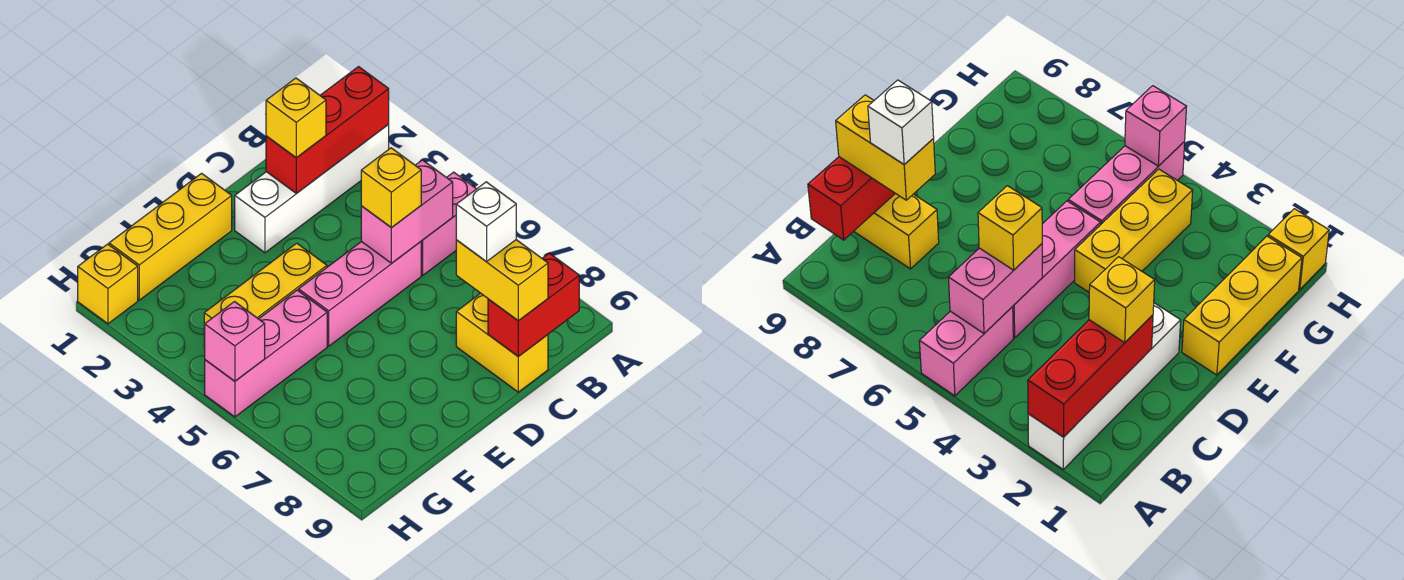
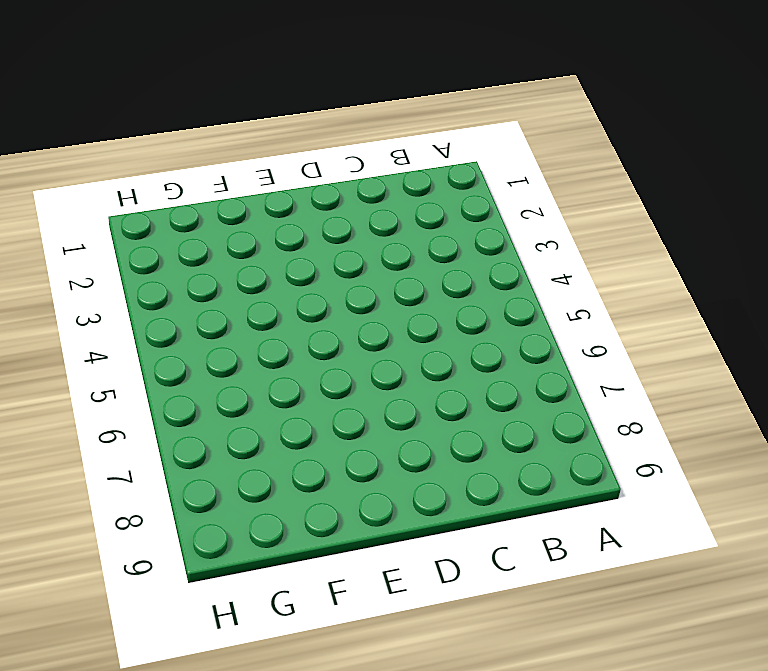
none -> white brick A2:D2 level 1
none -> pink brick A5:B5 level 1
none -> pink brick C5:E5 level 1

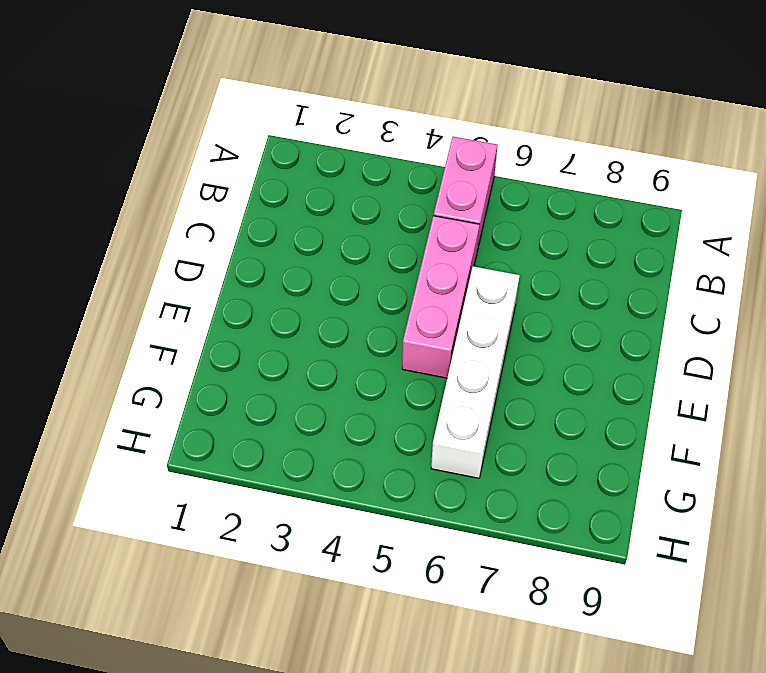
white brick D6:G6 level 1 -> white brick A2:D2 level 1
none -> yellow brick C8:C9 level 1
none -> yellow brick E1:G1 level 1
none -> yellow brick E4:G4 level 1

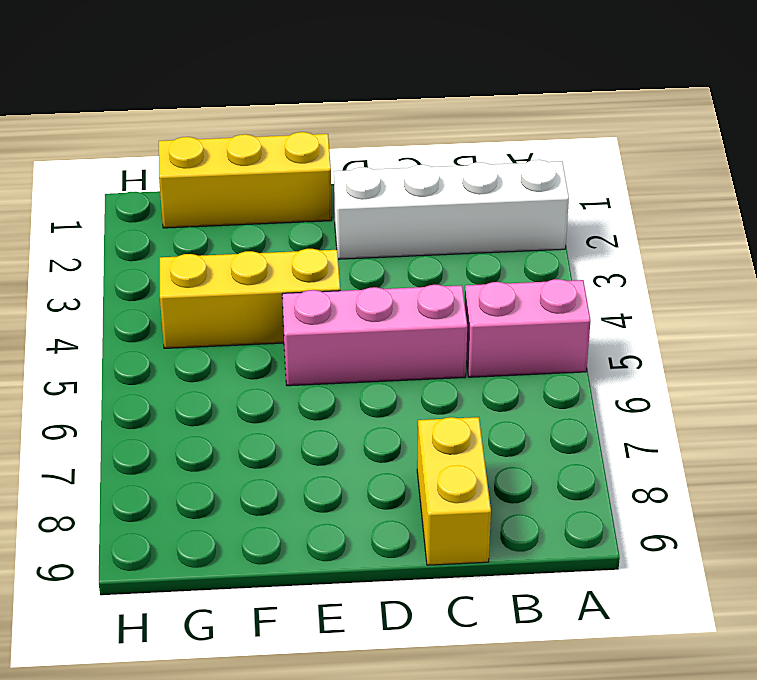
none -> pink brick F5:H5 level 1
none -> yellow brick H1 level 1
none -> red brick A2:C2 level 2

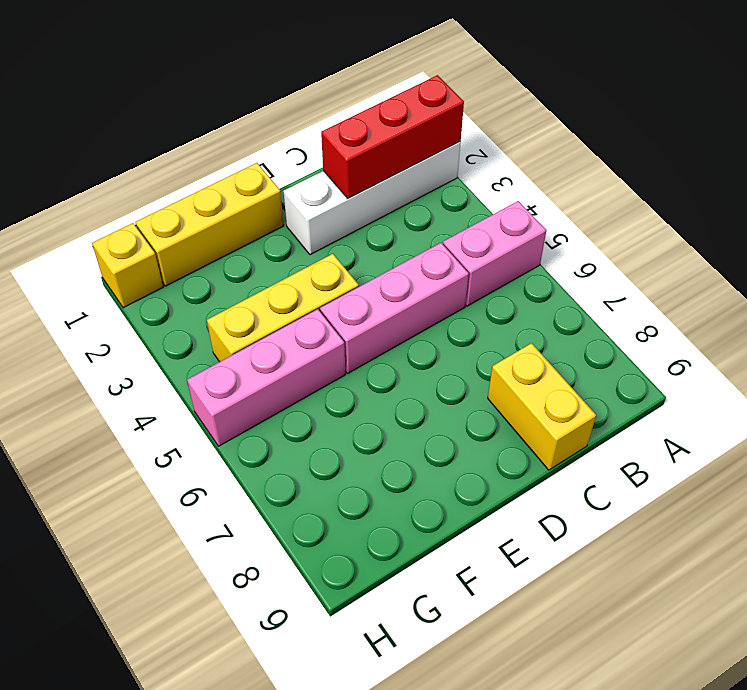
none -> pink brick B5:C5 level 2
none -> red brick B9:C9 level 2
none -> pink brick H5 level 2

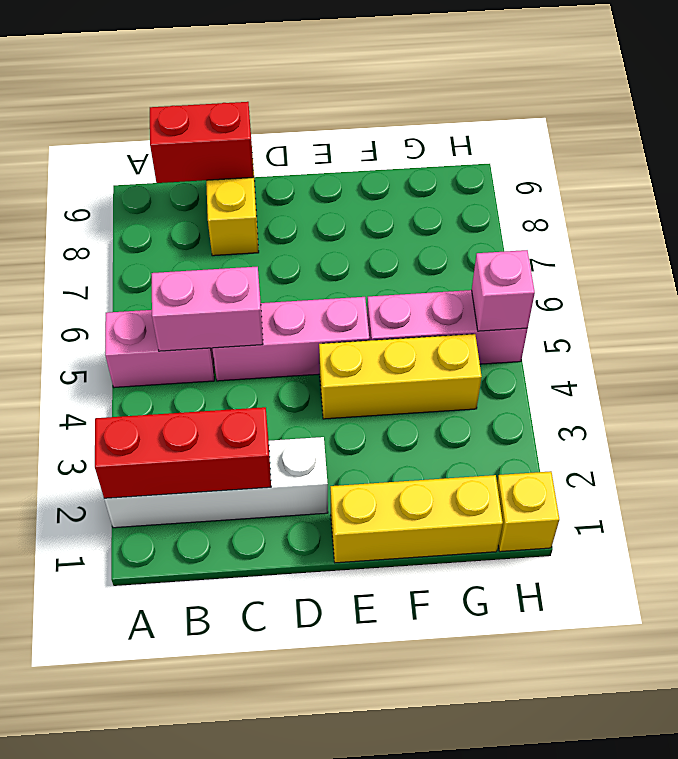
none -> yellow brick C2 level 3
none -> yellow brick C5 level 3
none -> yellow brick C8:C9 level 3

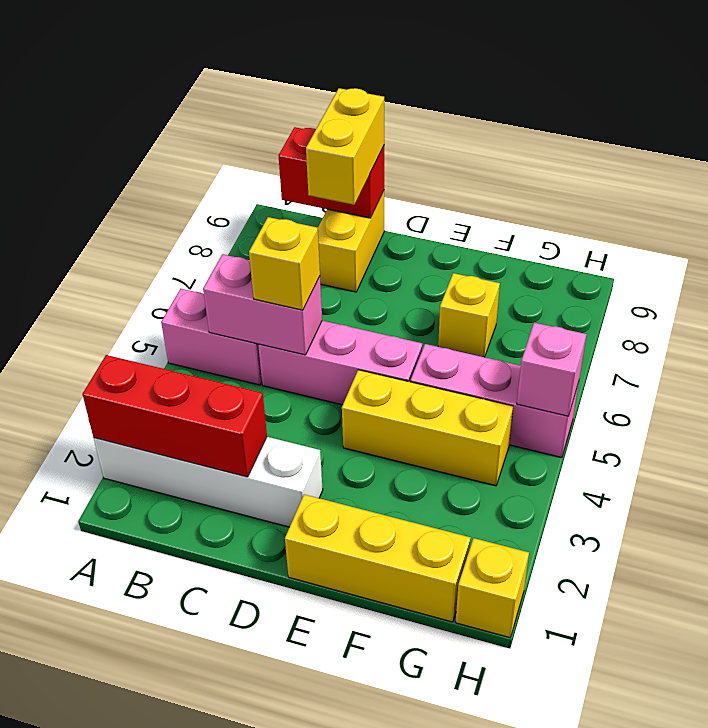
yellow brick F7 level 1 -> yellow brick C2 level 3
none -> white brick C8 level 4

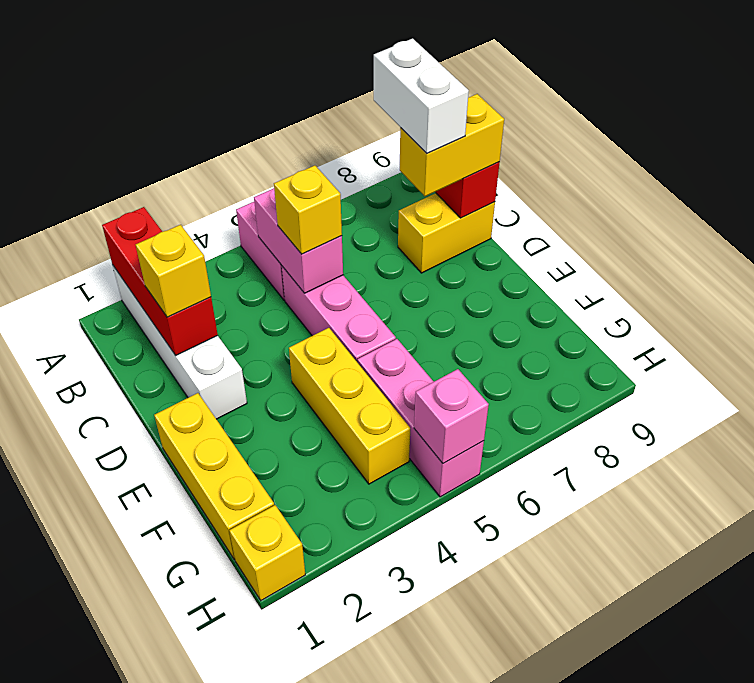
white brick B8:C8 level 4 -> white brick C8 level 4

